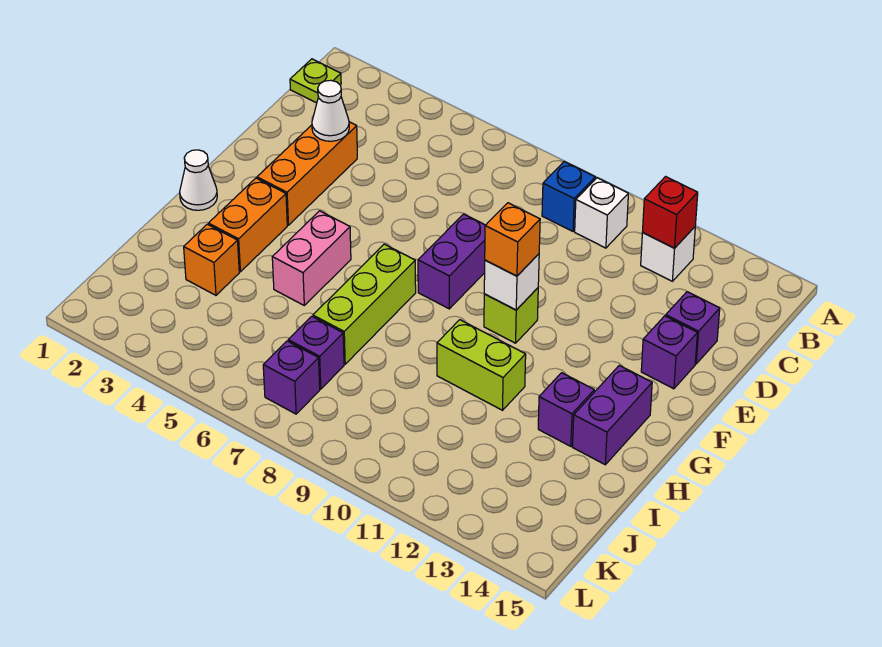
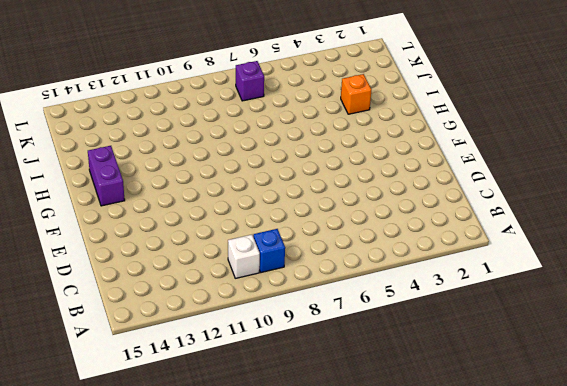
none -> lime plate B1 level 1
none -> white brick B12 level 1
none -> orange brick D3:F3 level 1

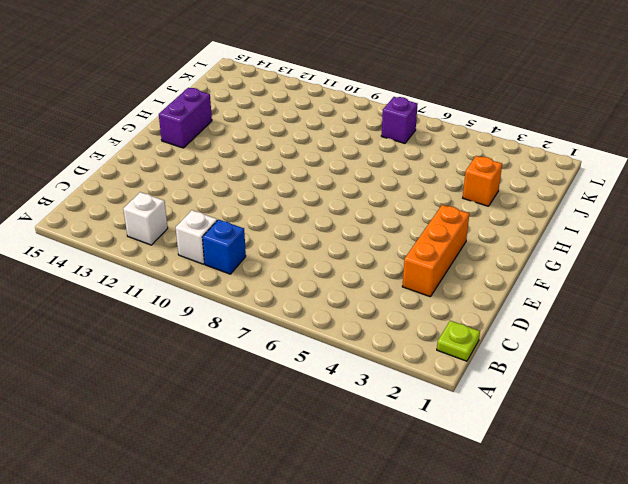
none -> purple brick D14 level 1
none -> purple brick E8:F8 level 1
none -> purple brick E14 level 1

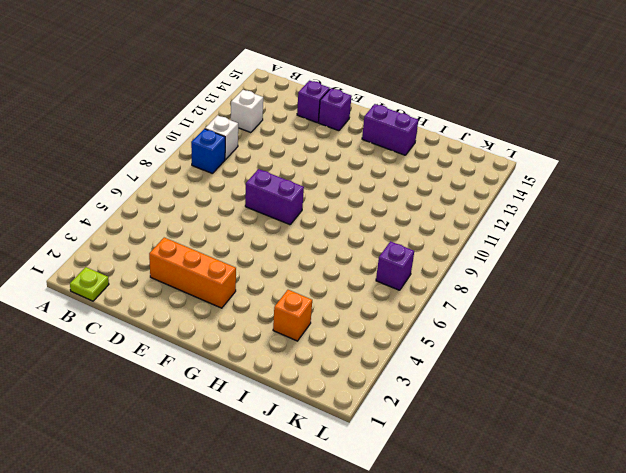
none -> lime brick F10 level 1
none -> white cone G1 level 1
none -> orange brick G3:H3 level 1

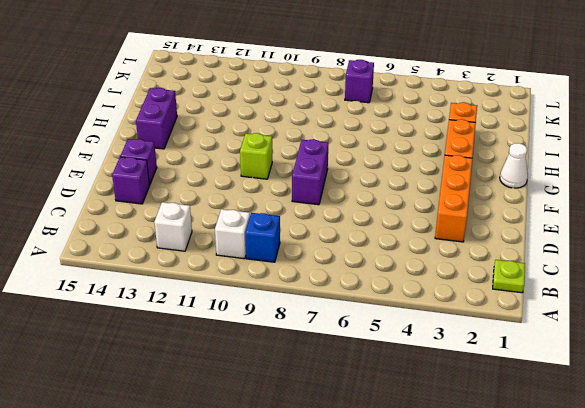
none -> pink brick G5:H5 level 1
none -> lime brick G7:I7 level 1
none -> lime brick H10:H11 level 1

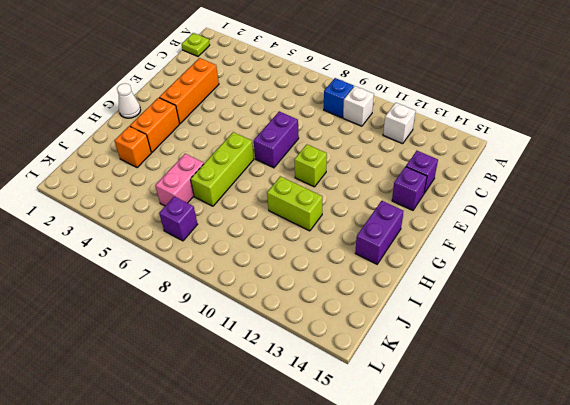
pink brick I6:J6 level 1 -> pink brick G5:H5 level 1
none -> purple brick H13 level 1
none -> purple brick J7 level 1
none -> red brick B12 level 2

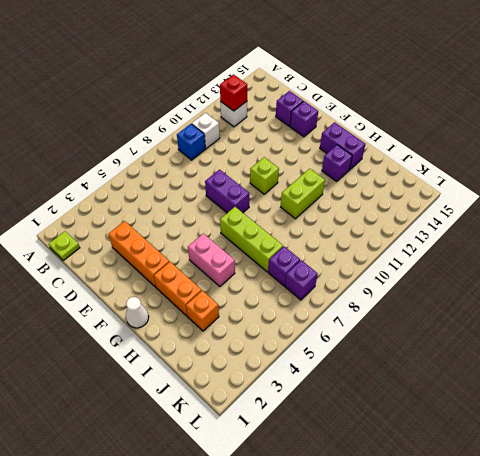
none -> white cone D3 level 2
none -> white brick F10 level 2
none -> orange brick F10 level 3

